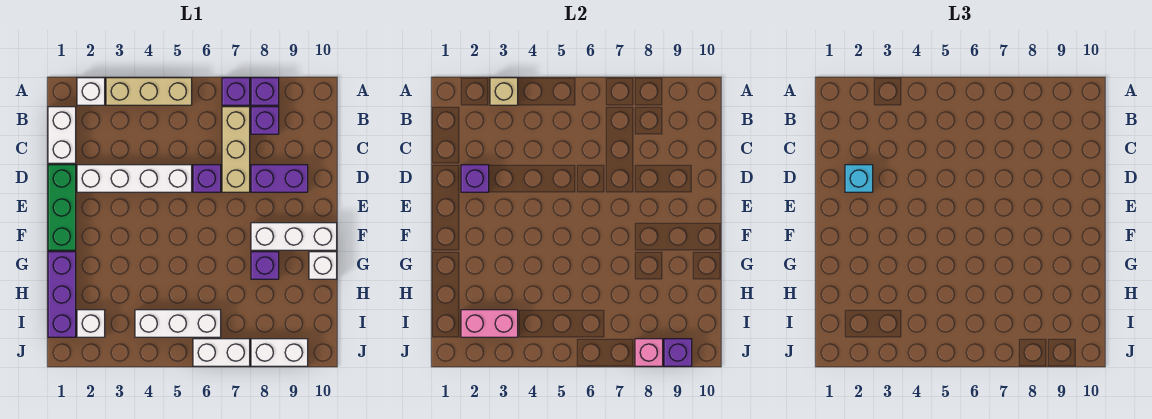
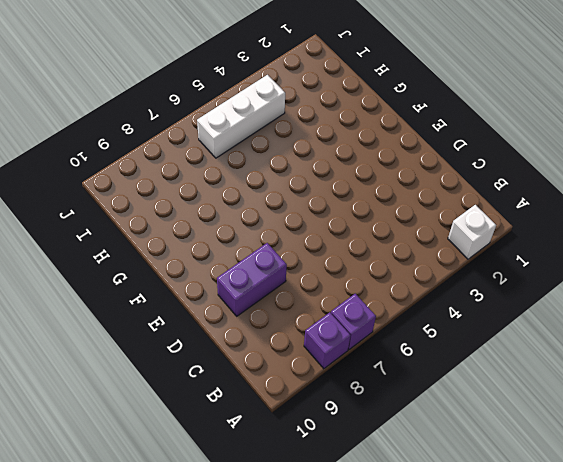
none -> tan brick A3:A5 level 1
none -> white brick B1:C1 level 1
none -> tan brick B7:D7 level 1

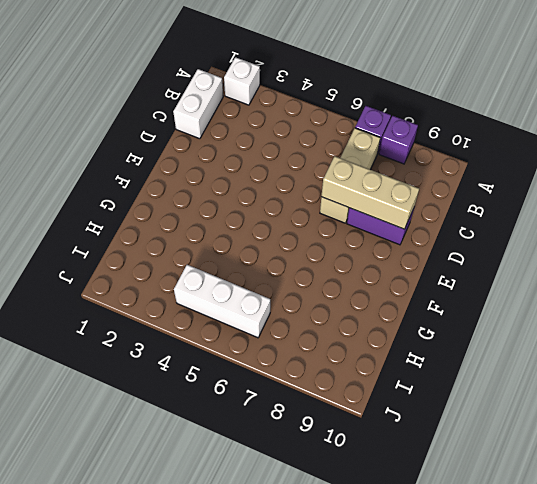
tan brick D7:D9 level 2 -> tan brick A3:A5 level 1
none -> purple brick B8 level 1
none -> green brick D1:F1 level 1
none -> white brick D2:D5 level 1

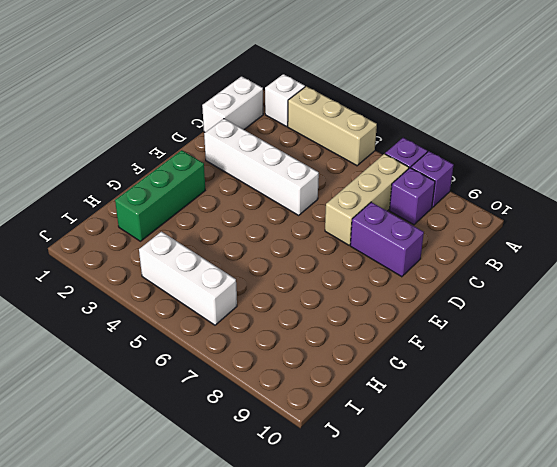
green brick F2:H2 level 1 -> green brick D1:F1 level 1
none -> purple brick D6 level 1
none -> white brick F8:F10 level 1
none -> purple brick G1:I1 level 1

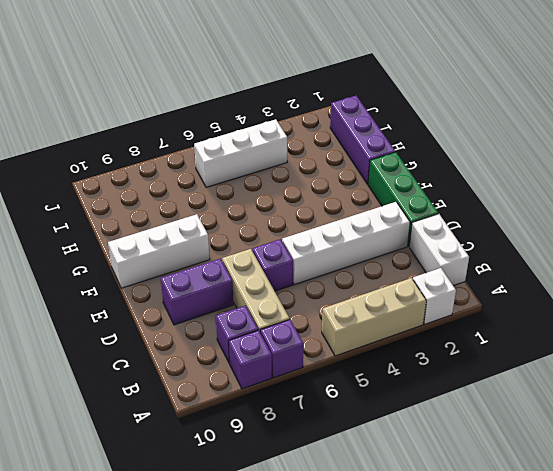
none -> purple brick G8 level 1
none -> white brick G10 level 1
none -> white brick I2 level 1

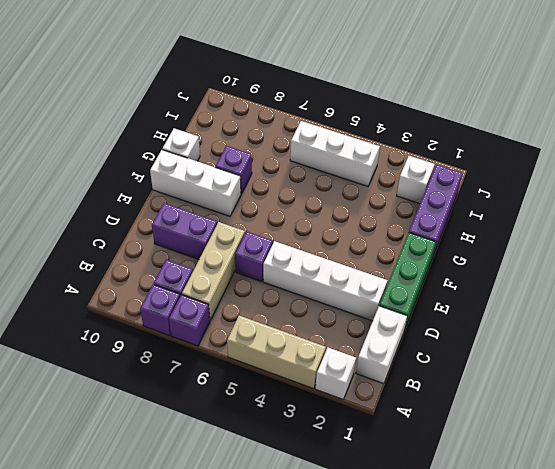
none -> white brick J6:J7 level 1
none -> white brick J8:J9 level 1
none -> tan brick A3 level 2

